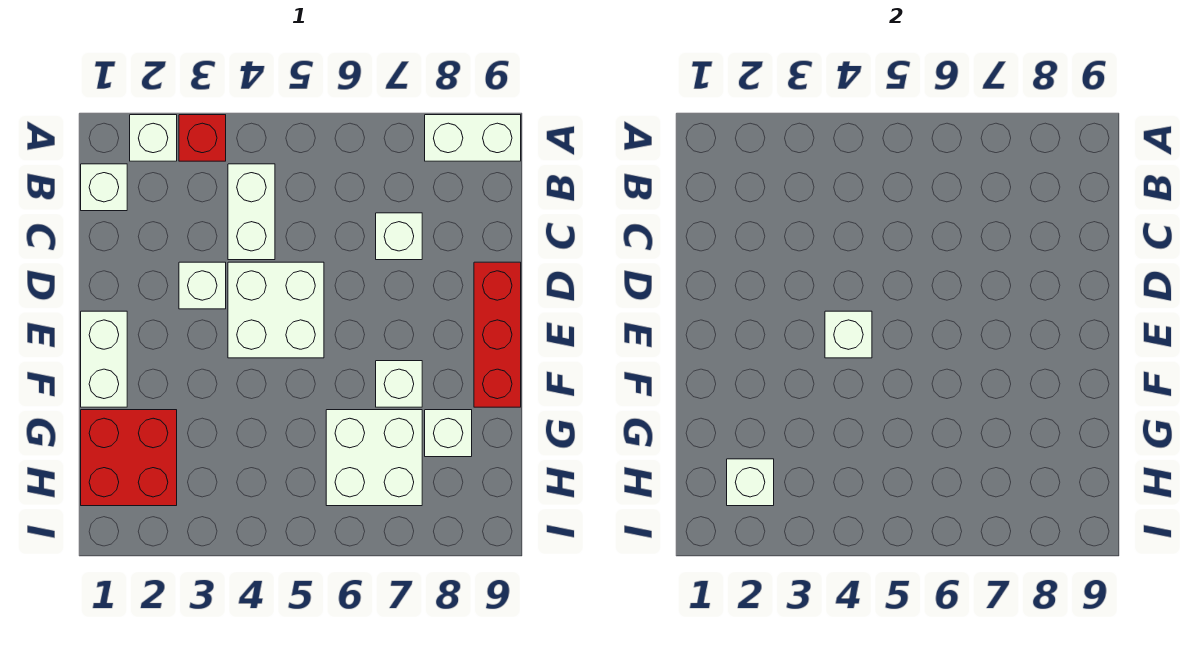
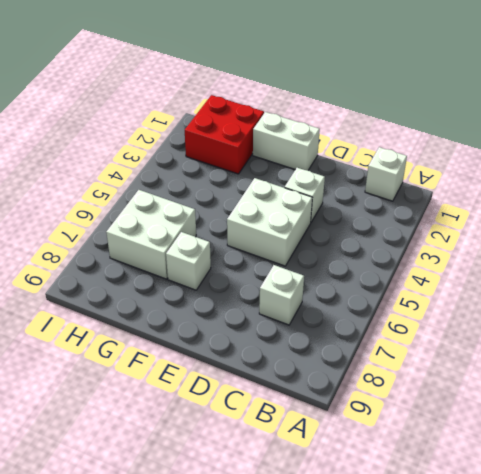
none -> white brick A2 level 1
none -> red brick A3 level 1
none -> white brick A8:A9 level 1

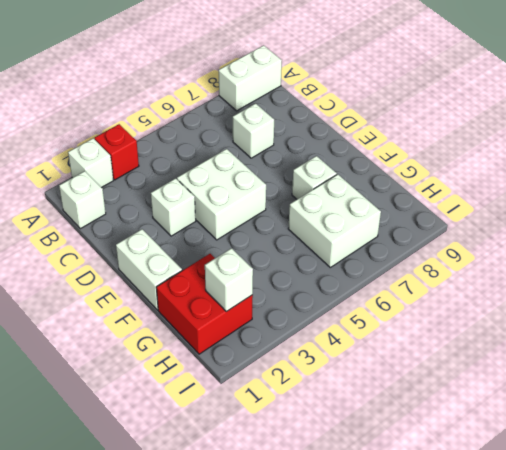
none -> white brick B4:C4 level 1
none -> red brick D9:F9 level 1
none -> white brick G8 level 1

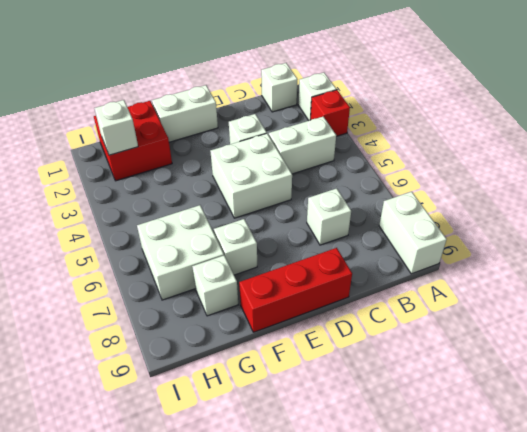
none -> white brick E4 level 2

